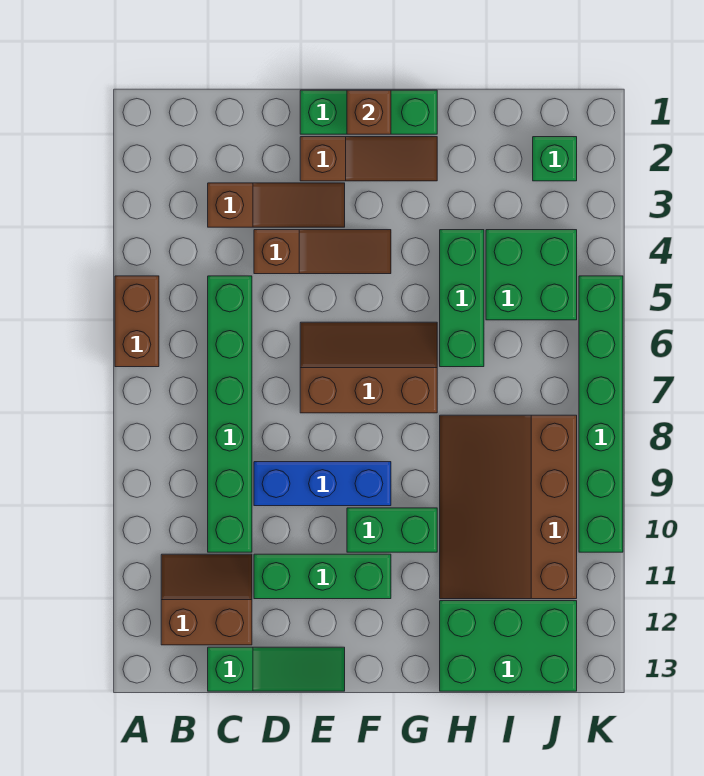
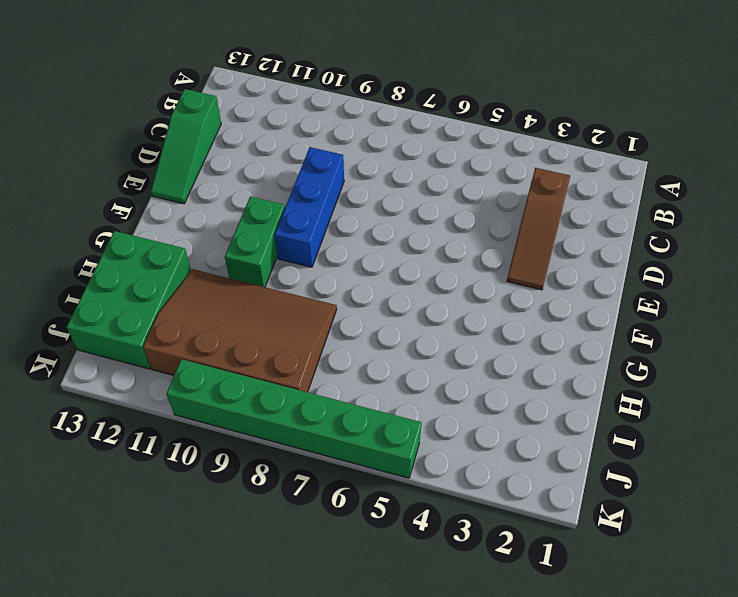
none -> brown brick A5:A6 level 1
none -> brown slope B11:C12 level 1 top 12
none -> green brick C5:C10 level 1

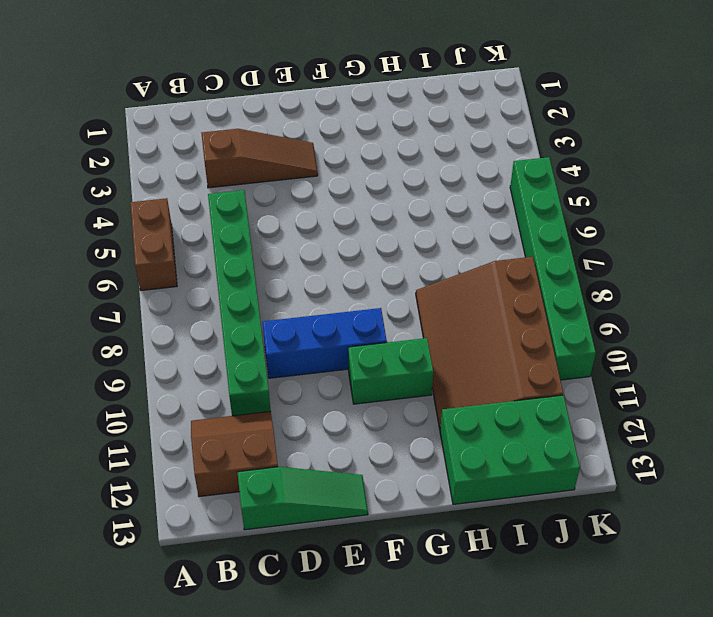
none -> brown slope D4:F4 level 1 top D
none -> green brick D11:F11 level 1
none -> green brick E1:G1 level 1

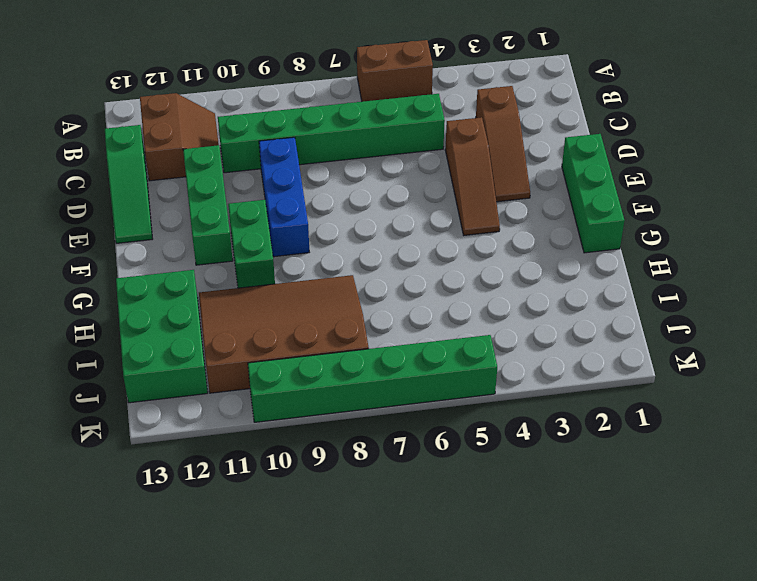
none -> brown slope E2:G2 level 1 top E
none -> brown slope E6:G7 level 1 top 7
none -> green brick H4:H6 level 1

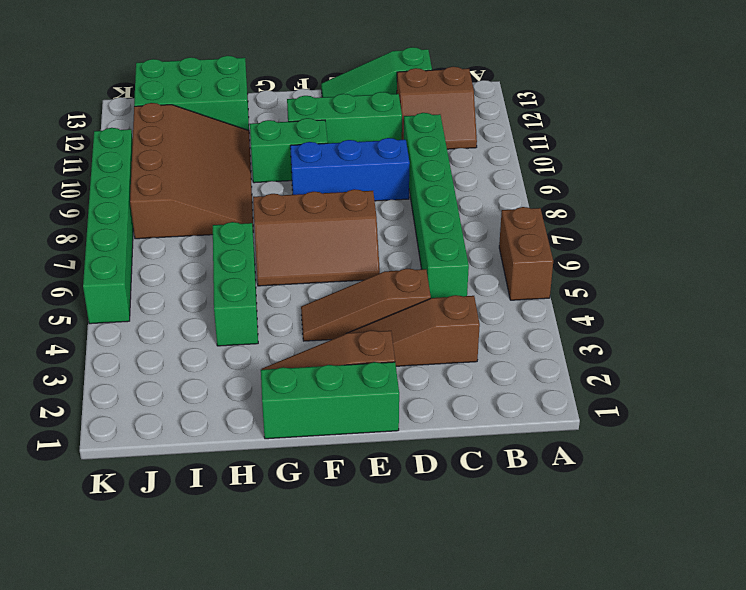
none -> green brick I4:J5 level 1
none -> green brick J2 level 1
none -> brown brick F1 level 2

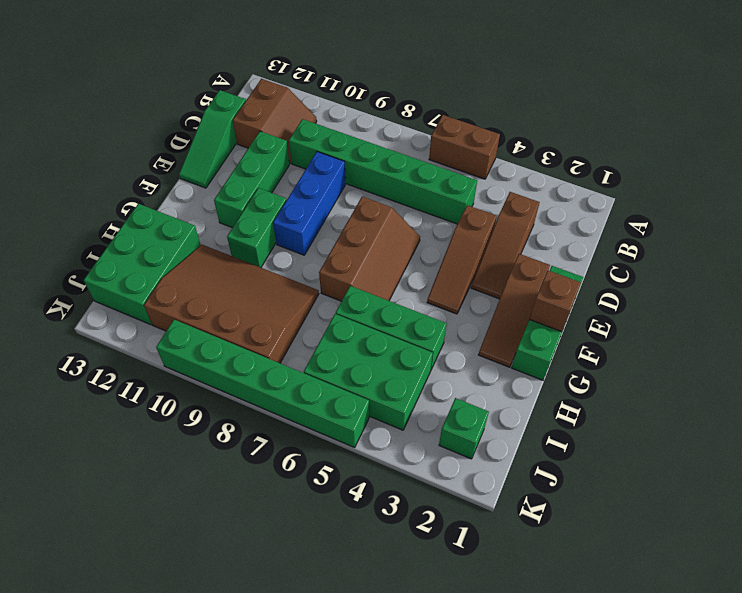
green brick I4:J6 level 1 -> green brick I4:J5 level 1

